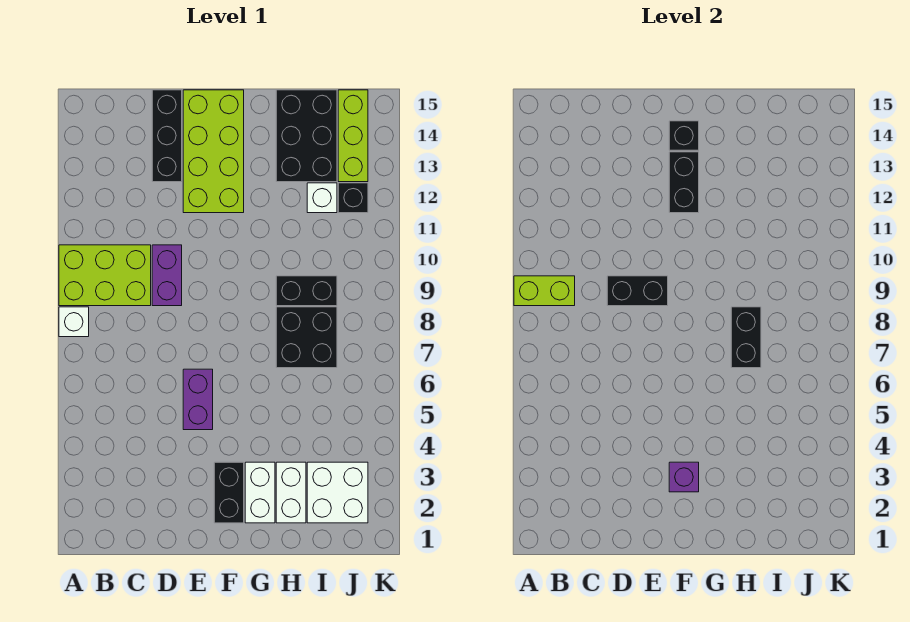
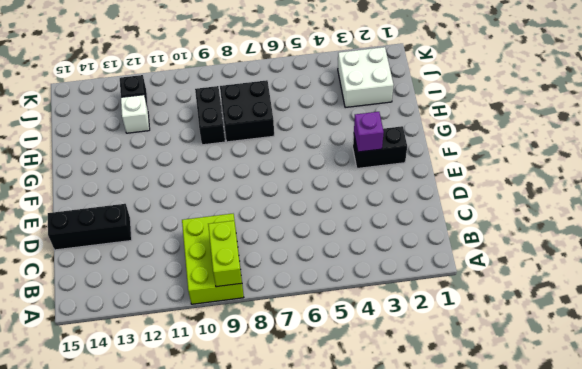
none -> white brick A8 level 1
none -> purple brick D9:D10 level 1
none -> purple brick E5:E6 level 1

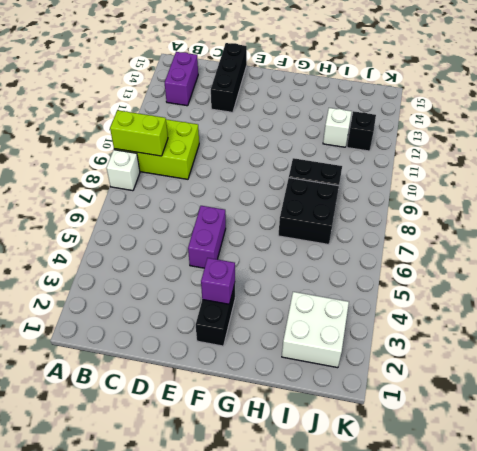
purple brick B13:B14 level 1 -> purple brick D9:D10 level 1
none -> lime brick E12:F15 level 1
none -> white brick G2:G3 level 1
none -> white brick H2:H3 level 1

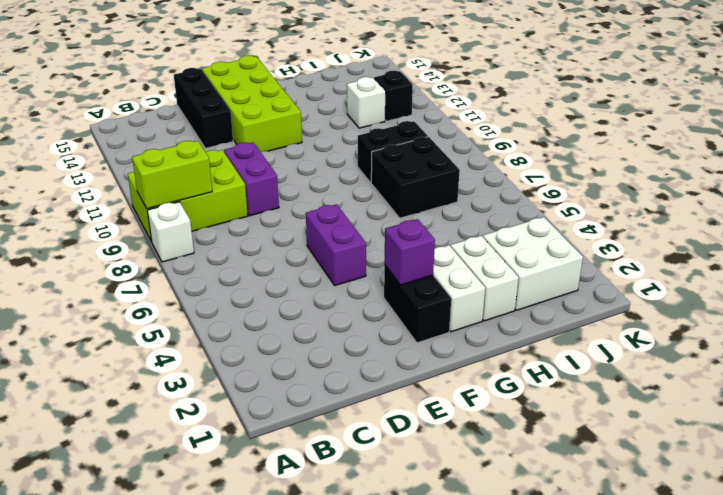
none -> black brick H13:I15 level 1
none -> lime brick J13:J15 level 1
none -> black brick D9:E9 level 2

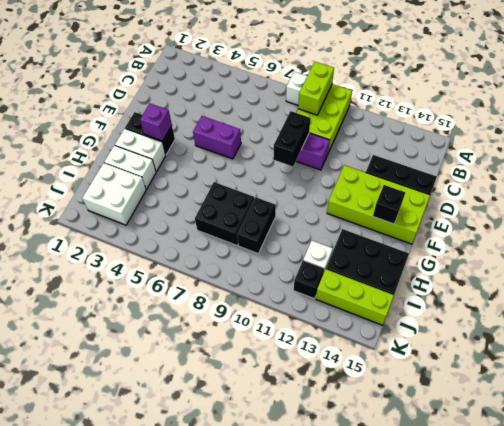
none -> black brick F12:F13 level 2
none -> black brick H7:H8 level 2

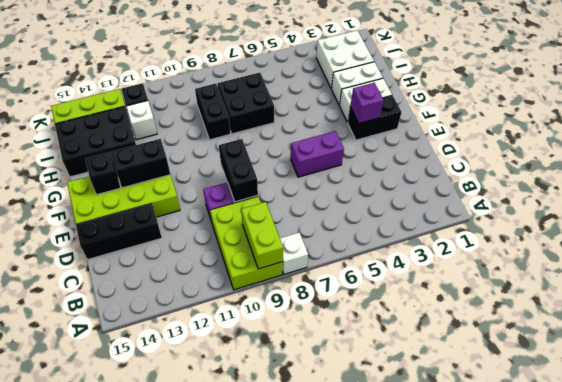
none -> black brick H7:H8 level 2

